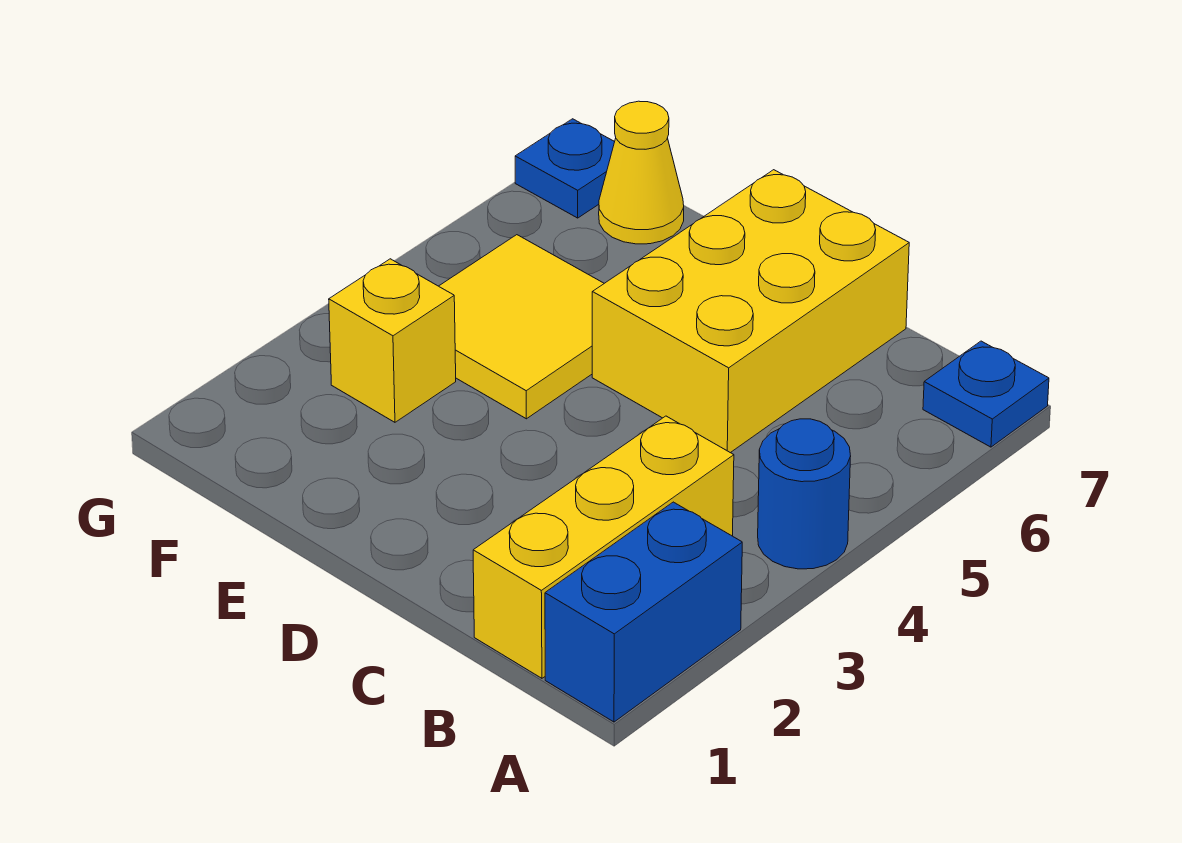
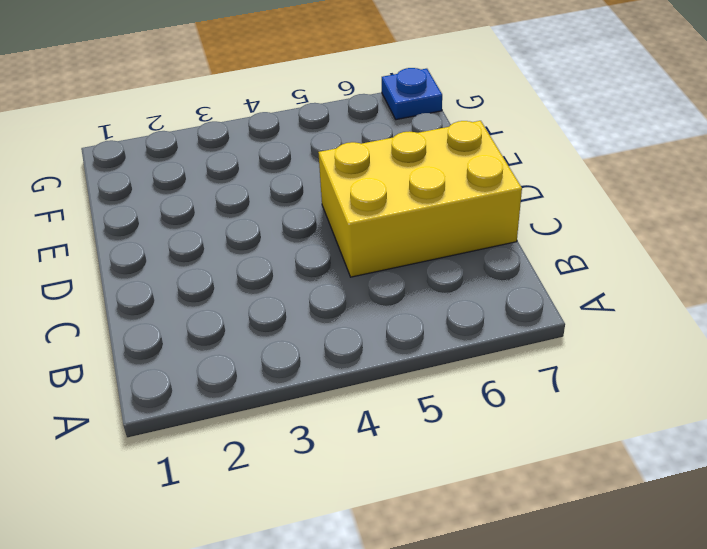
none -> blue brick A1:A2 level 1
none -> blue round brick A4 level 1

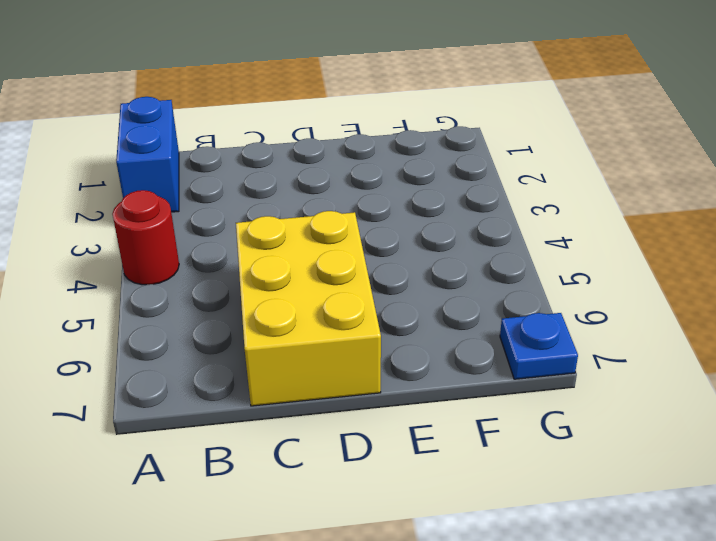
red round brick A4 level 1 -> blue round brick A4 level 1
none -> blue plate A7 level 1
none -> yellow brick B1:B3 level 1

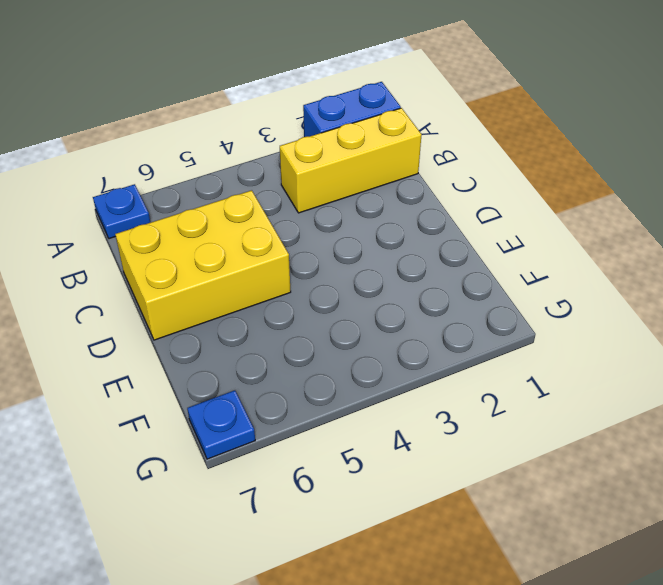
none -> blue round brick A4 level 1
none -> yellow tile E4:F5 level 1

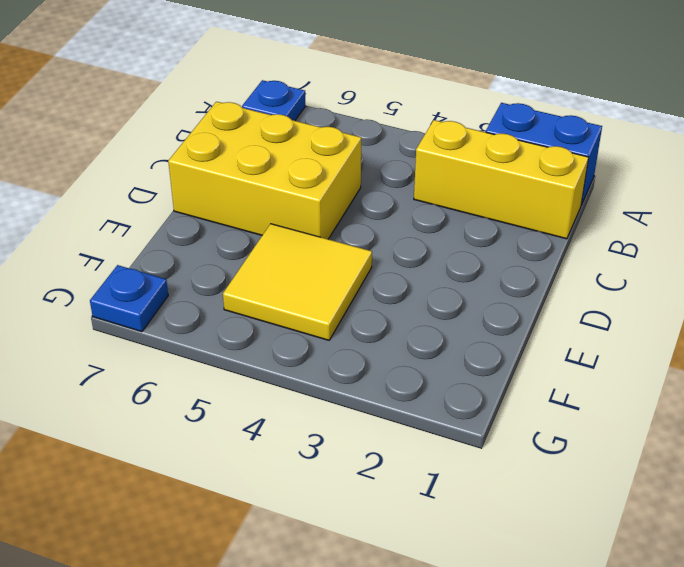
none -> blue round brick A4 level 1
none -> yellow brick F3 level 1

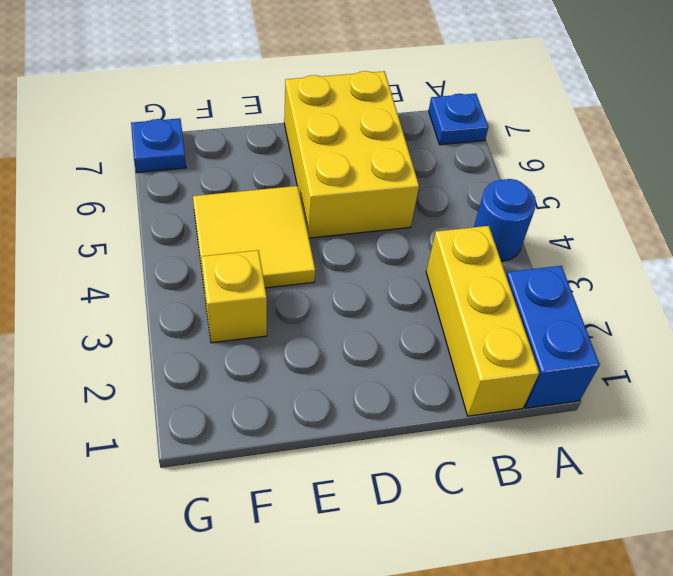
none -> yellow cone F7 level 1

